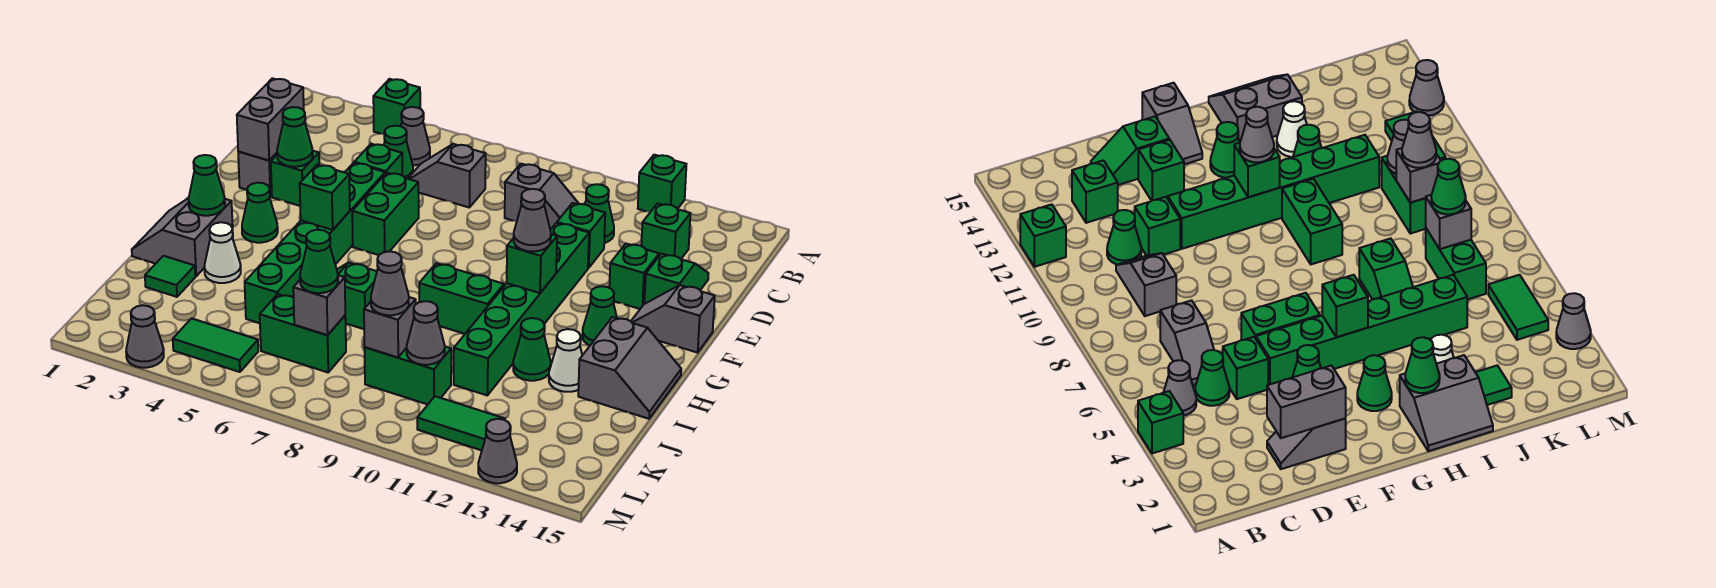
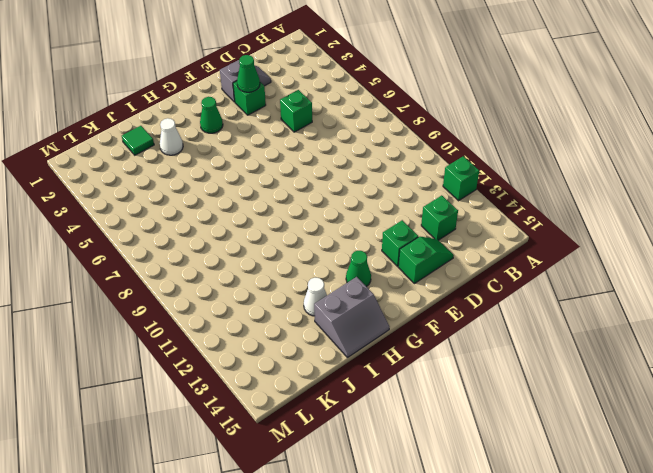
none -> green brick A4 level 1
none -> grey cone B5 level 1
none -> green cone C5 level 1
none -> grey slope C6:C7 level 1 top 7

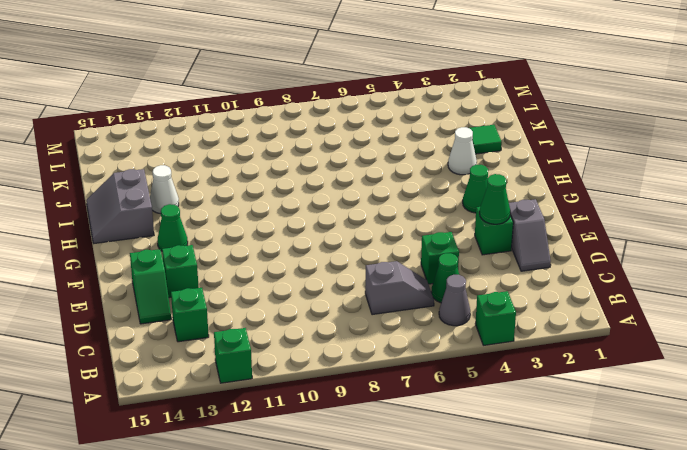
none -> grey slope C9:C10 level 1 top 9
none -> green cone C11 level 1
none -> green brick D11 level 1
none -> green brick E5:J5 level 1

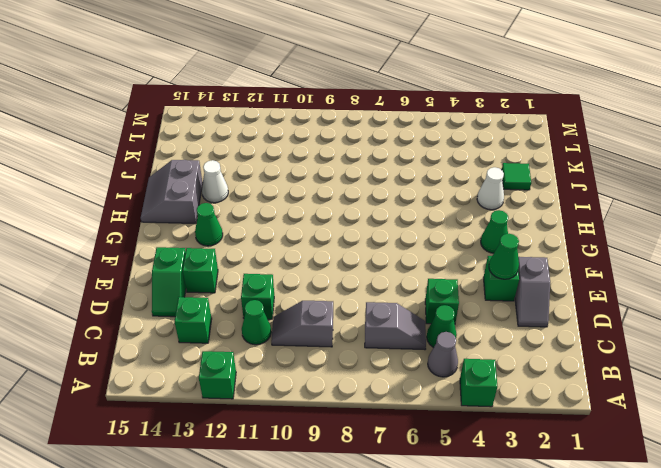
none -> green brick E5:J5 level 1
none -> green brick E6:F6 level 1
none -> green brick E11:J11 level 1
none -> grey slope F14:F15 level 1 top 15

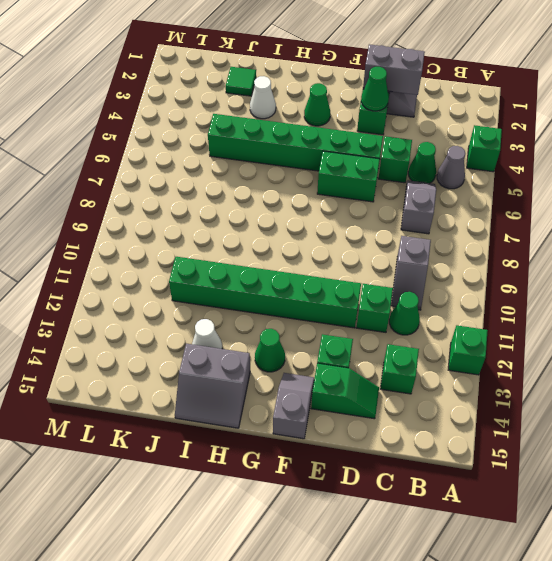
none -> grey slope H1:I2 level 1 top 2
none -> green brick H9:H10 level 1
none -> green slope I6:I7 level 1 top 7
none -> green cone I12 level 1

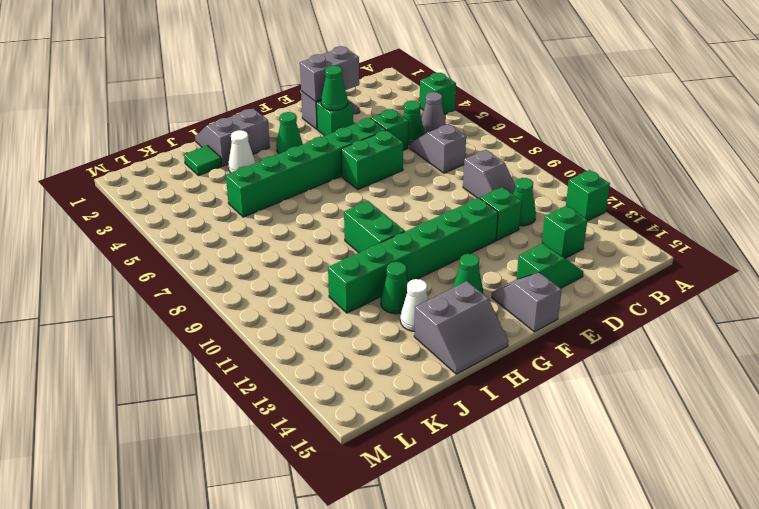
none -> green brick E13 level 1
none -> green slope I6:I7 level 1 top 7
none -> green brick K6:K7 level 1
none -> green brick K9:K10 level 1

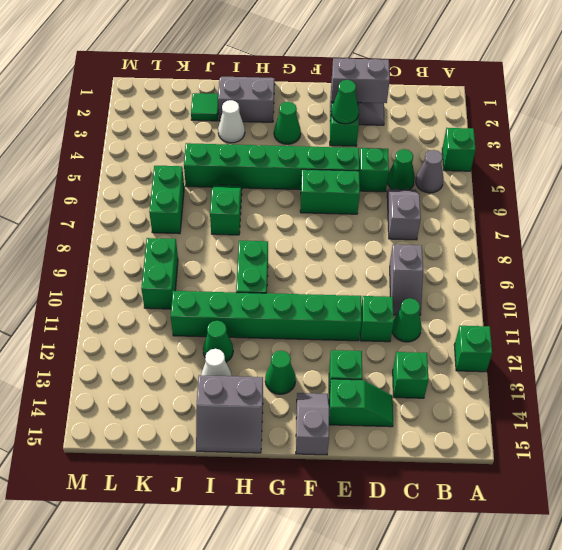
none -> green tile L4:L5 level 1
none -> green tile L11:L12 level 1
none -> grey cone M3 level 1
none -> grey cone M13 level 1

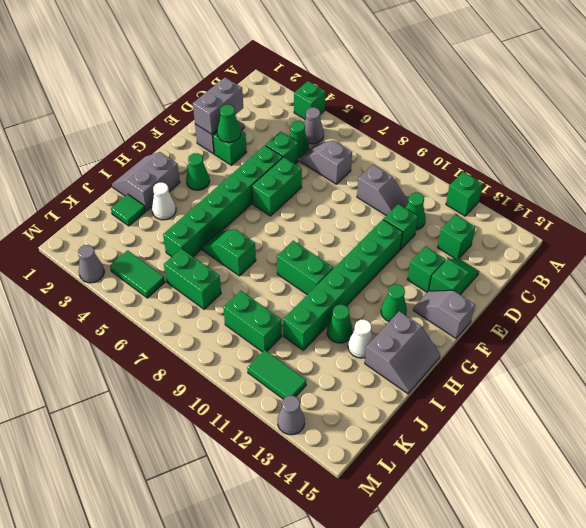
none -> green brick G5 level 2
none -> green brick G11 level 2
none -> green cone H2 level 2
none -> grey brick K7 level 2

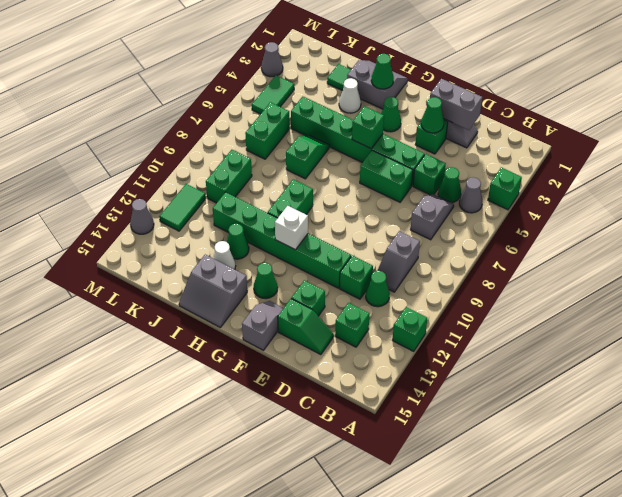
white brick G11 level 2 -> green brick G11 level 2
none -> grey brick K7 level 2
none -> grey brick K9 level 2
none -> grey cone K10 level 2
none -> grey cone G11 level 3

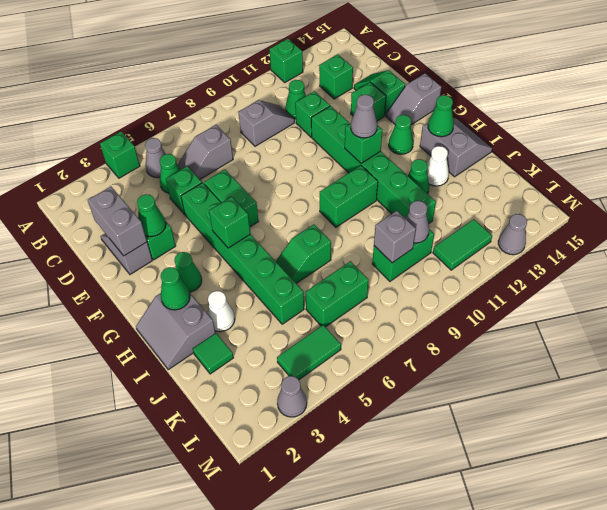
green cone H14 level 2 -> green cone K7 level 3
none -> grey brick K7 level 2
none -> grey cone K9 level 3

